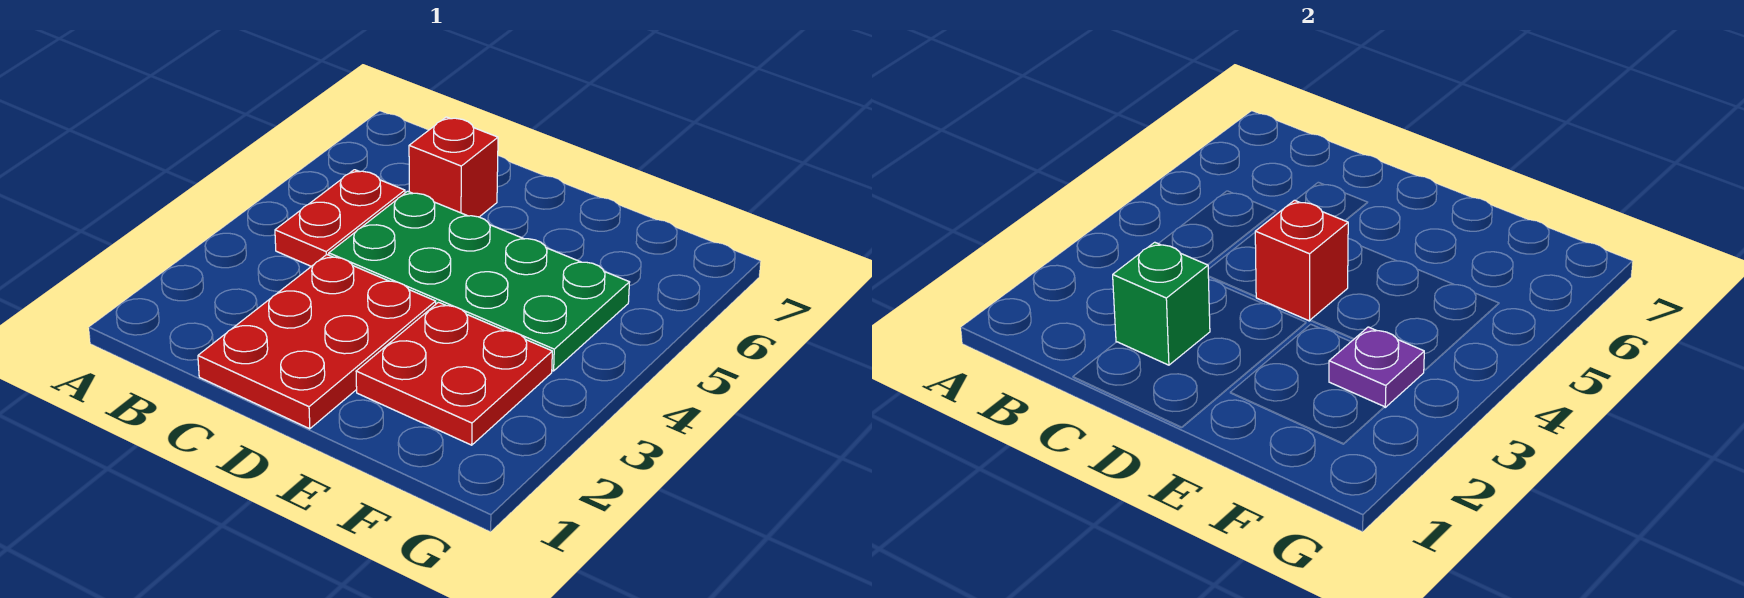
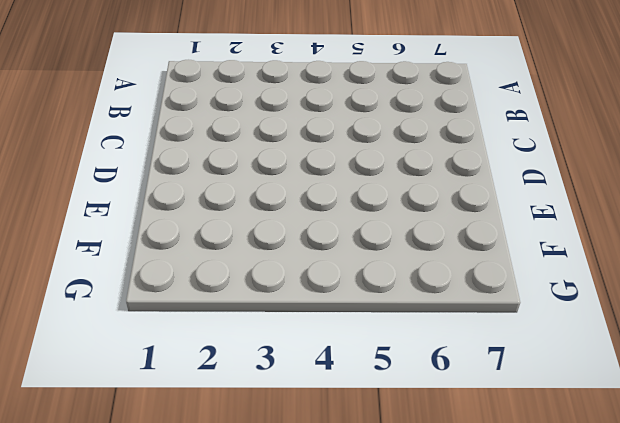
none -> red plate B4:B5 level 1
none -> red plate C1:D3 level 1

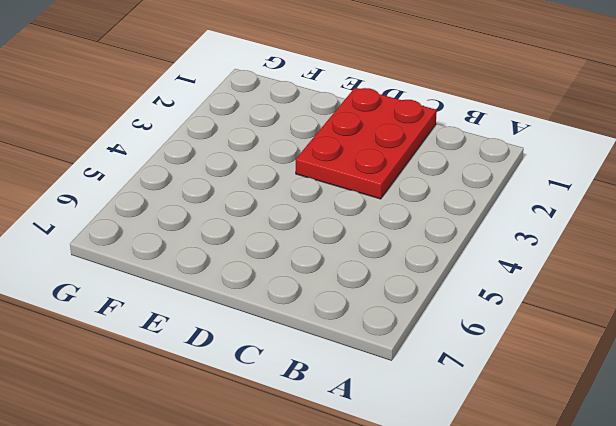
none -> red plate B4:B5 level 1
none -> green plate C4:F5 level 1

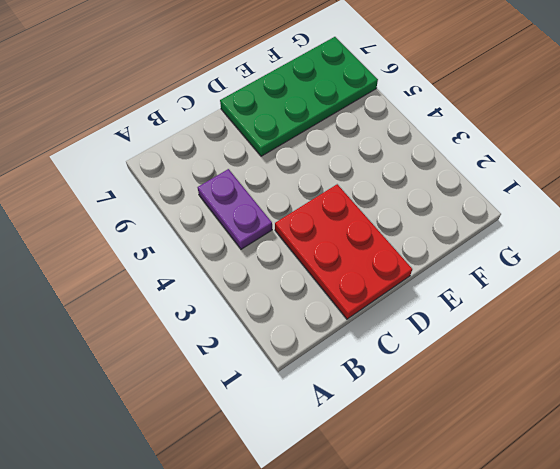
purple plate B4:B5 level 1 -> red plate B4:B5 level 1
green plate D6:G7 level 1 -> green plate C4:F5 level 1
none -> red brick C6 level 1
none -> red plate E2:F3 level 1

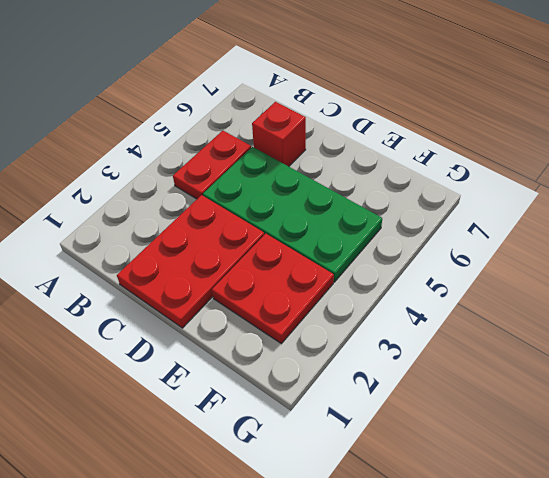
none -> green brick C2 level 2
none -> red brick D4 level 2

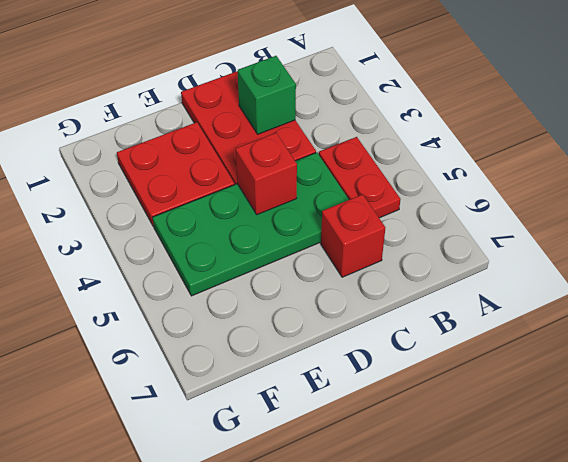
none -> purple plate F3 level 2

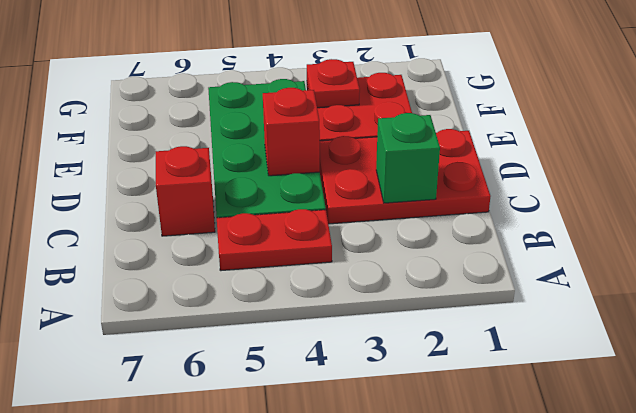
red plate F3 level 2 -> purple plate F3 level 2

